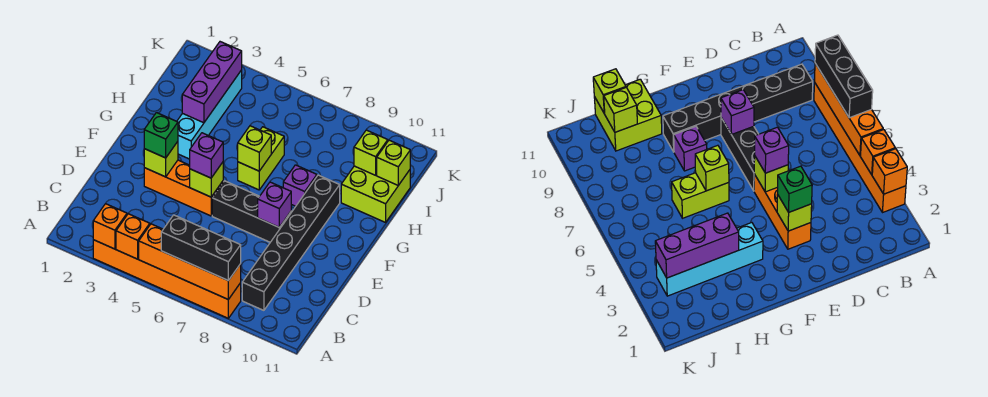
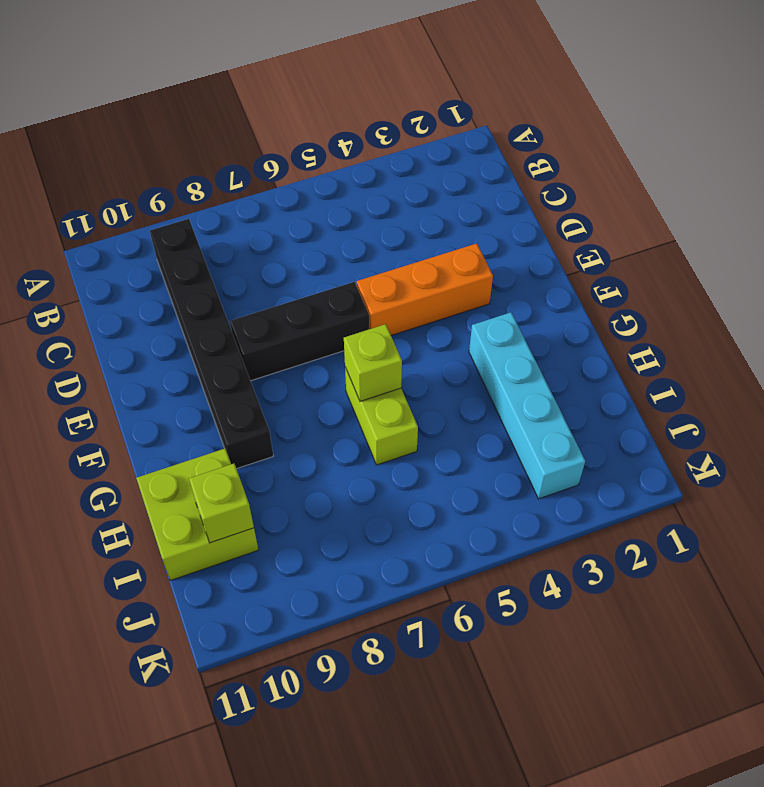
none -> orange brick A3:A8 level 1
none -> purple brick G8 level 1
none -> orange brick A3 level 2

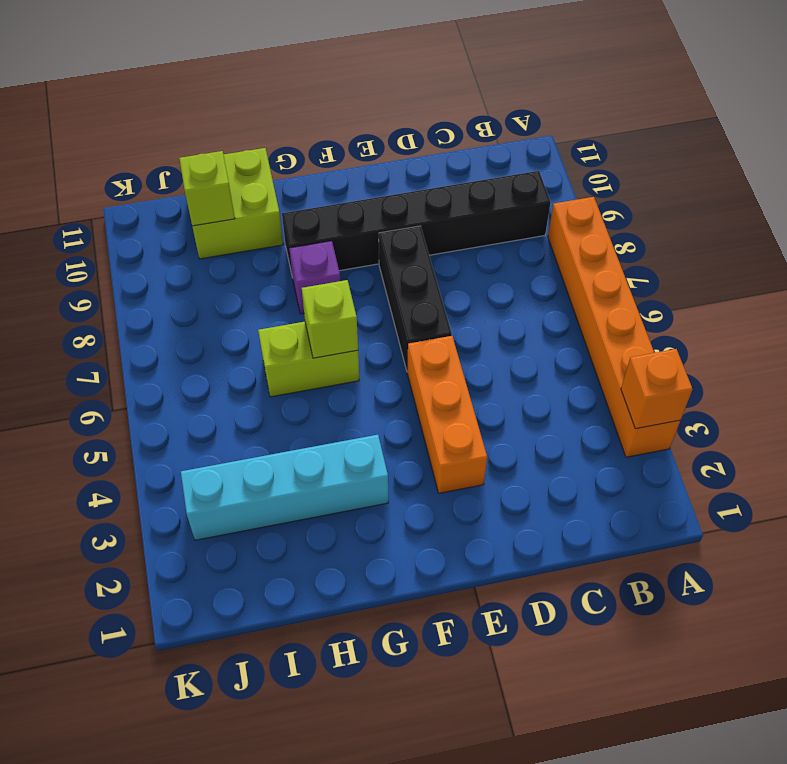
none -> orange brick A4 level 2
none -> orange brick A5:A8 level 2
none -> lime brick E3 level 2

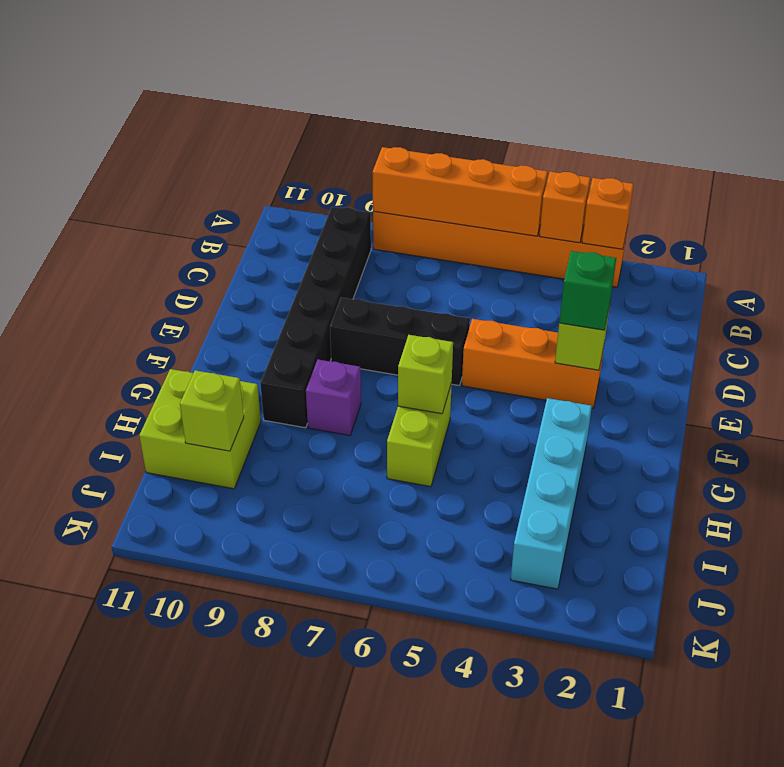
none -> lime brick E5 level 2
none -> purple brick E8 level 2
none -> purple brick H3:J3 level 2

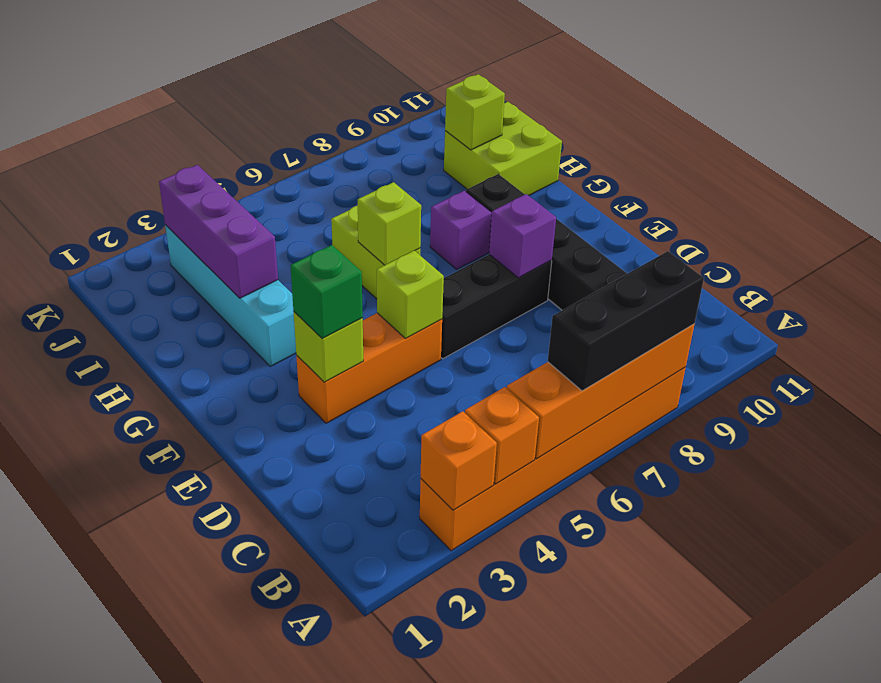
none -> lime brick I11 level 2
none -> purple brick E5 level 3

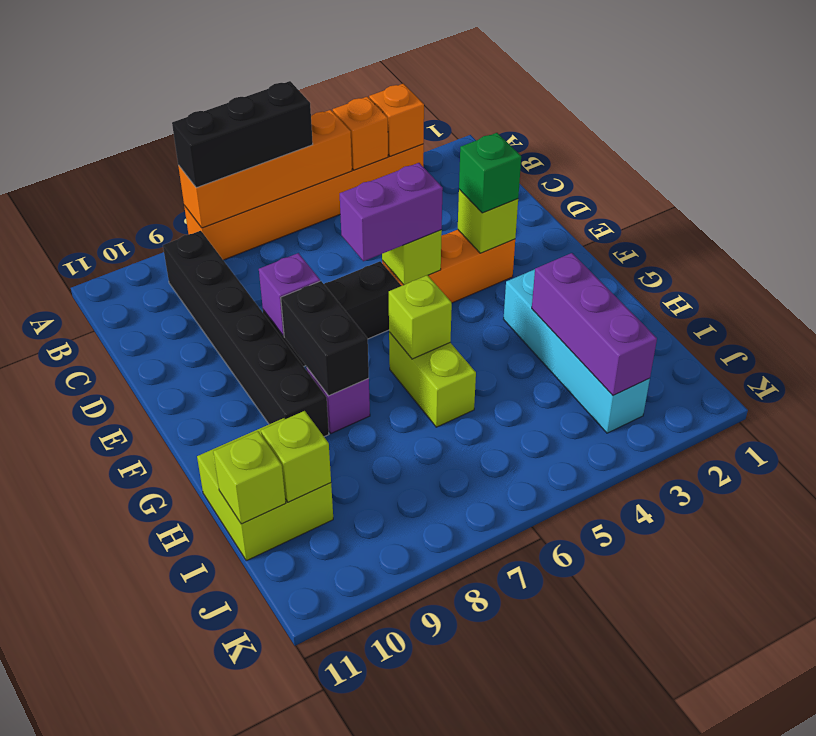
purple brick E5:E6 level 3 -> purple brick E5 level 3
black brick F8:G8 level 2 -> none

